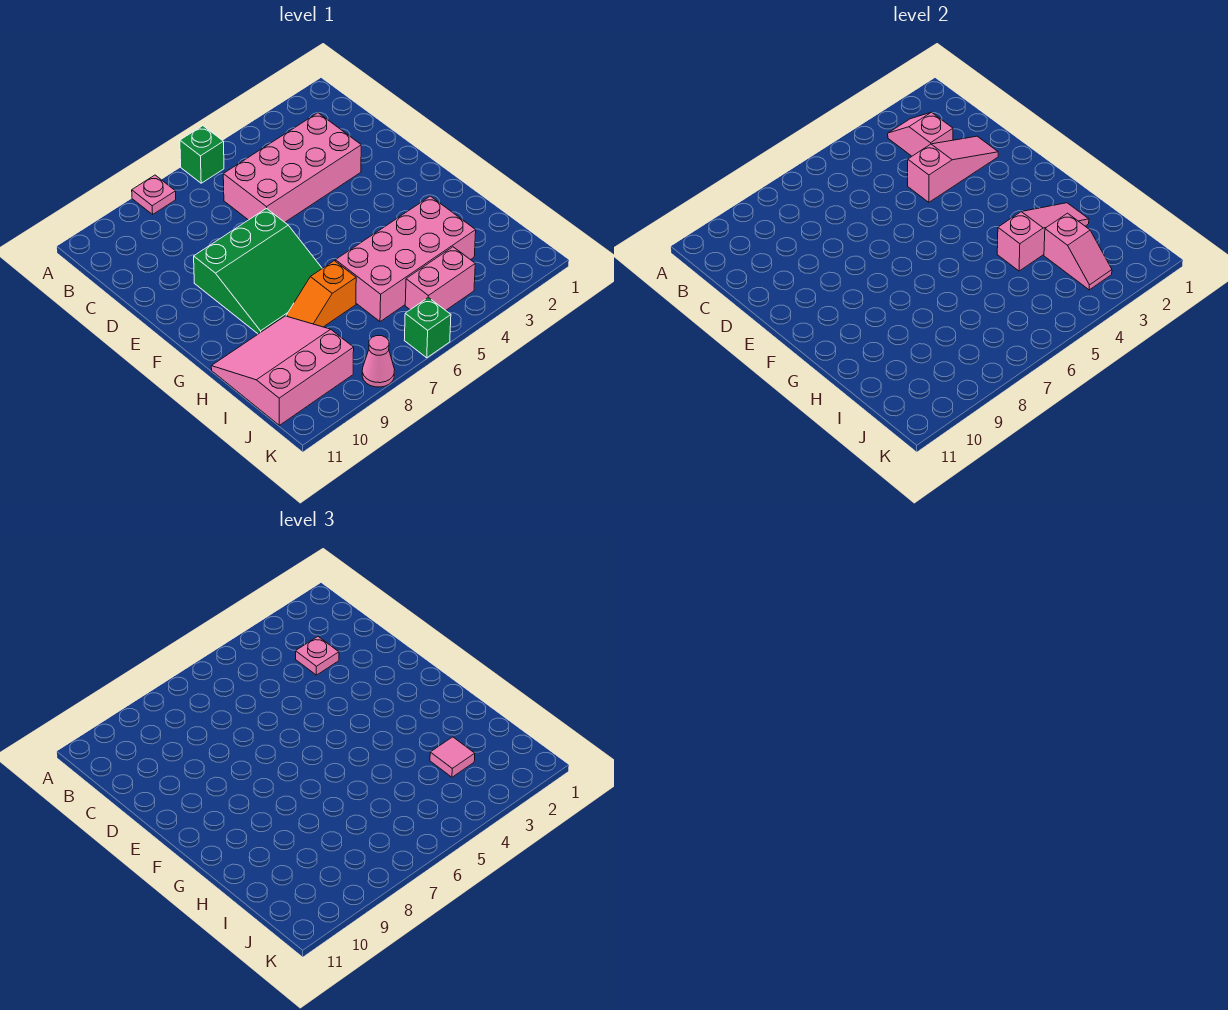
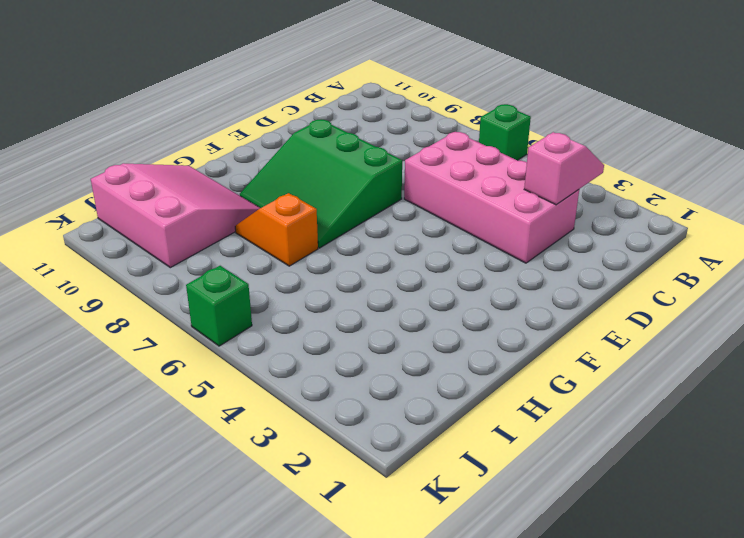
none -> pink plate A8 level 1
none -> pink brick H3:I6 level 1
none -> pink brick J4:J5 level 1

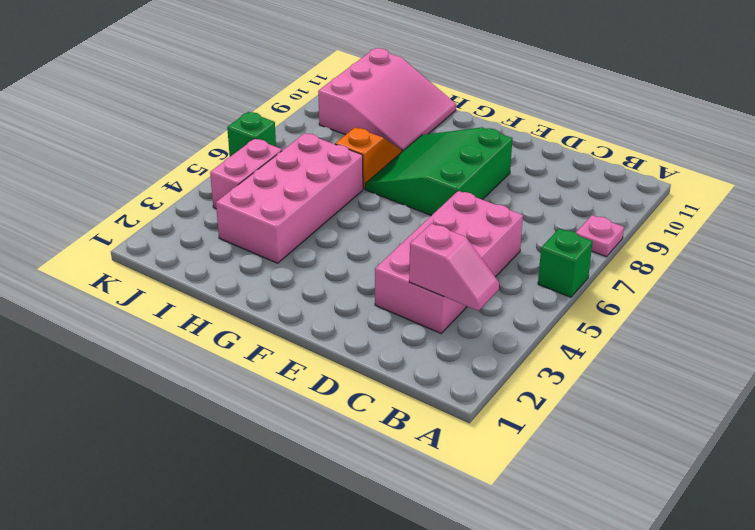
none -> pink cone K8 level 1
none -> pink slope D2:D4 level 2 top 4
none -> pink slope H2:H4 level 2 top 4

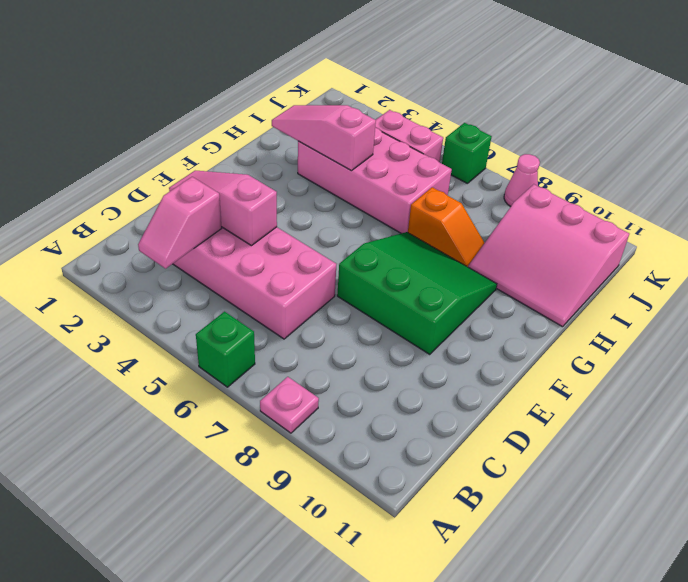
none -> pink slope I3:J3 level 2 top I
none -> pink plate C3 level 3
none -> pink tile I3 level 3

